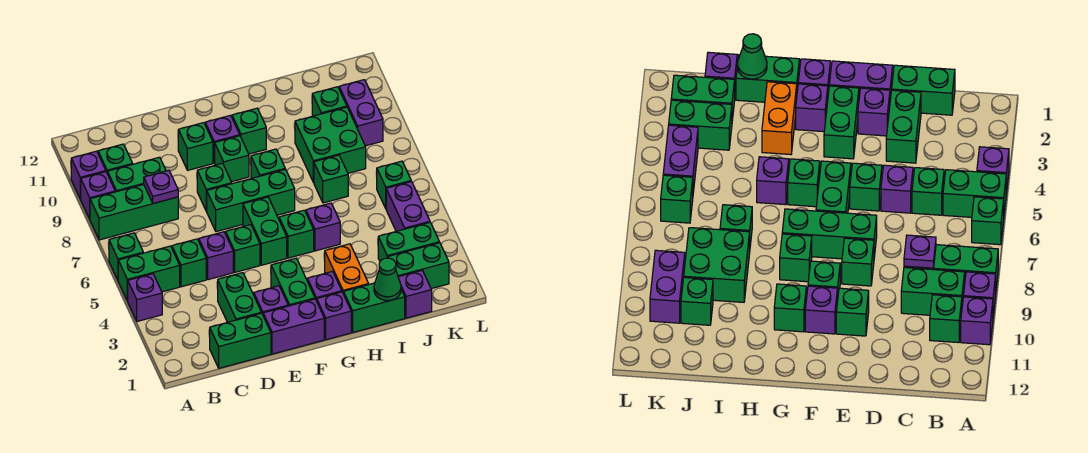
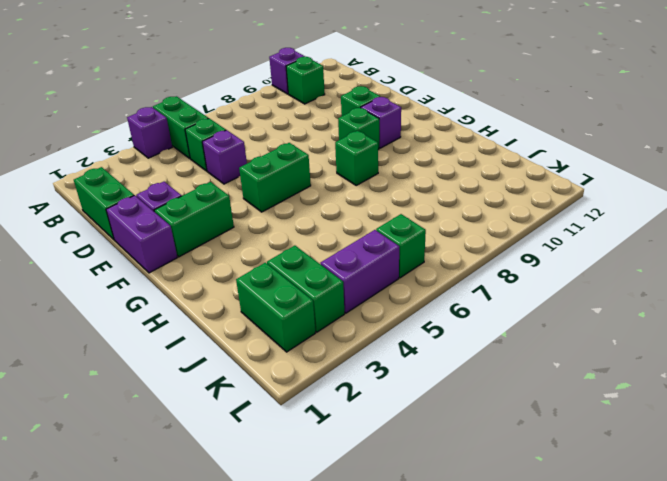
none -> green brick A6 level 1
none -> green brick A8:C8 level 1
none -> purple brick A9 level 1
none -> green brick B9:C9 level 1

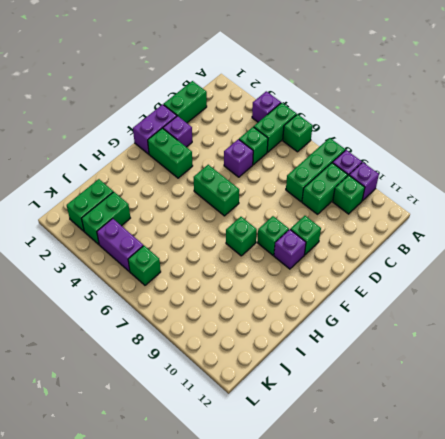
none -> green brick D2:D3 level 1
none -> green brick E5 level 1
none -> green brick E7:G7 level 1
none -> green brick E8 level 1

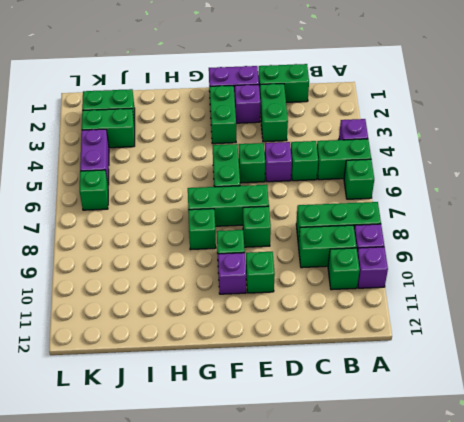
none -> purple brick G1 level 1
none -> purple brick G2 level 1
none -> green brick G5 level 1
none -> green brick G10 level 1

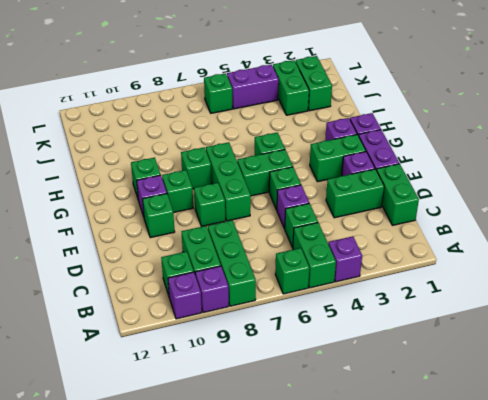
none -> green brick H1:I1 level 1
none -> orange brick H2:H3 level 1
none -> purple brick H5 level 1
none -> green brick I7 level 1

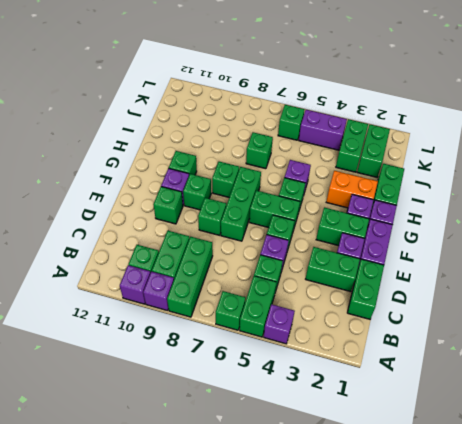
none -> green brick I8:J9 level 1
none -> purple brick J1 level 1
none -> green brick J10 level 1
none -> purple brick K9:K10 level 1

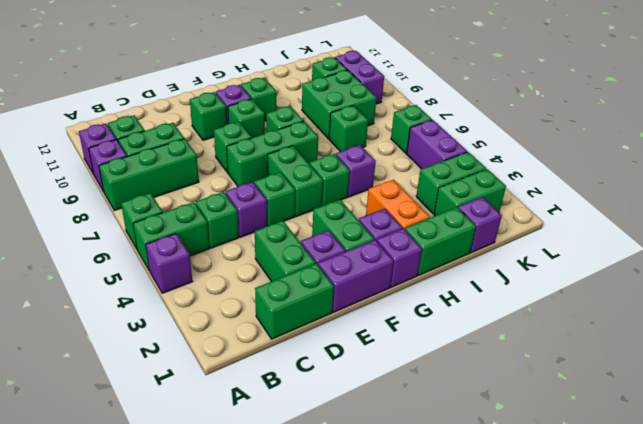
none -> purple plate C8 level 2
none -> green cone I1 level 2

